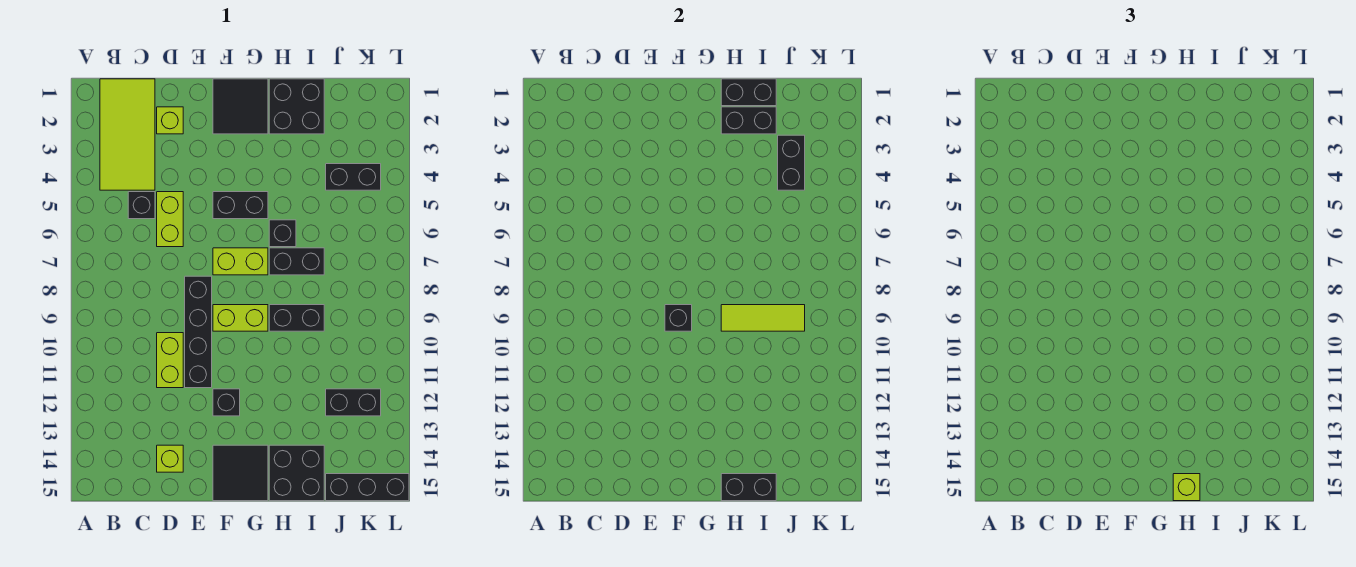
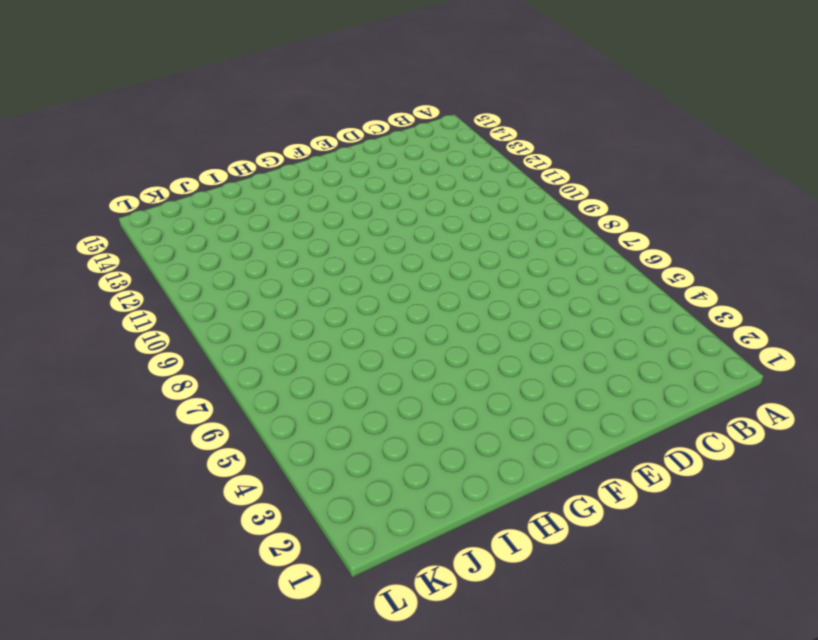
none -> lime tile B1:C4 level 1
none -> black brick C5 level 1
none -> lime brick D2 level 1

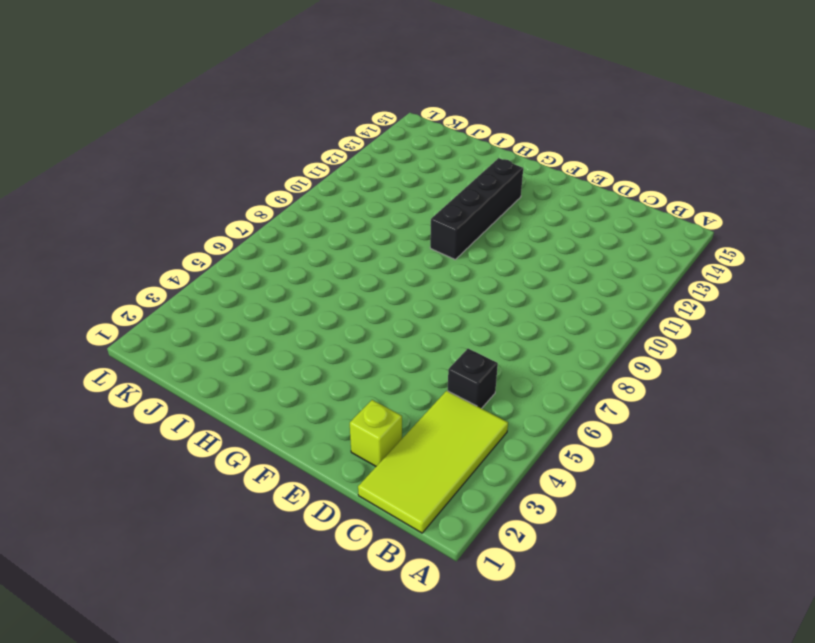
black brick G10:G13 level 1 -> black brick E8:E11 level 1
none -> lime brick D5:D6 level 1
none -> lime brick D10:D11 level 1
none -> lime brick D14 level 1

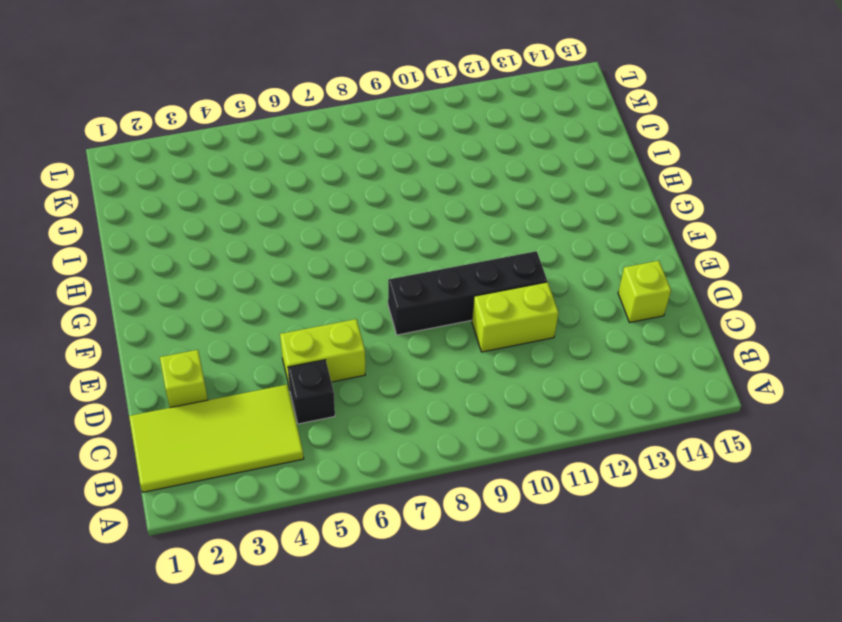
none -> black tile F1:G2 level 1
none -> black brick F5:G5 level 1
none -> lime brick F7:G7 level 1

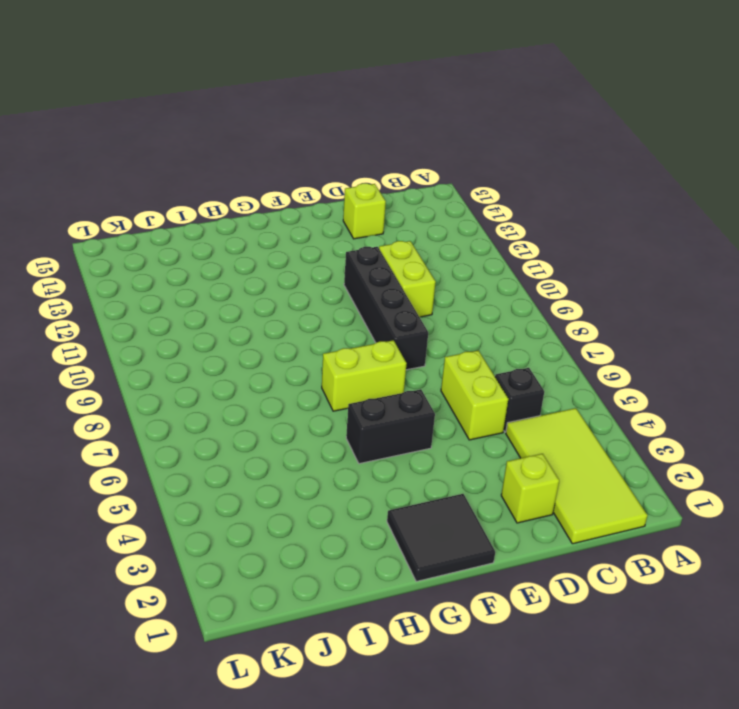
none -> lime brick F9:G9 level 1
none -> black brick F12 level 1
none -> black tile F14:G15 level 1

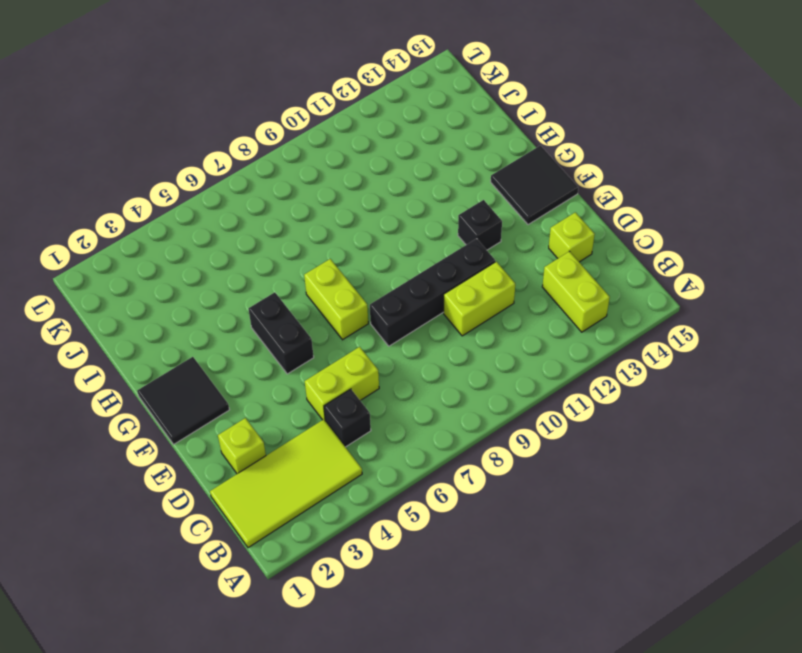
lime brick B13:C13 level 1 -> lime brick F9:G9 level 1
none -> black brick H1:I2 level 1
none -> black brick H6 level 1
none -> black brick H7:I7 level 1

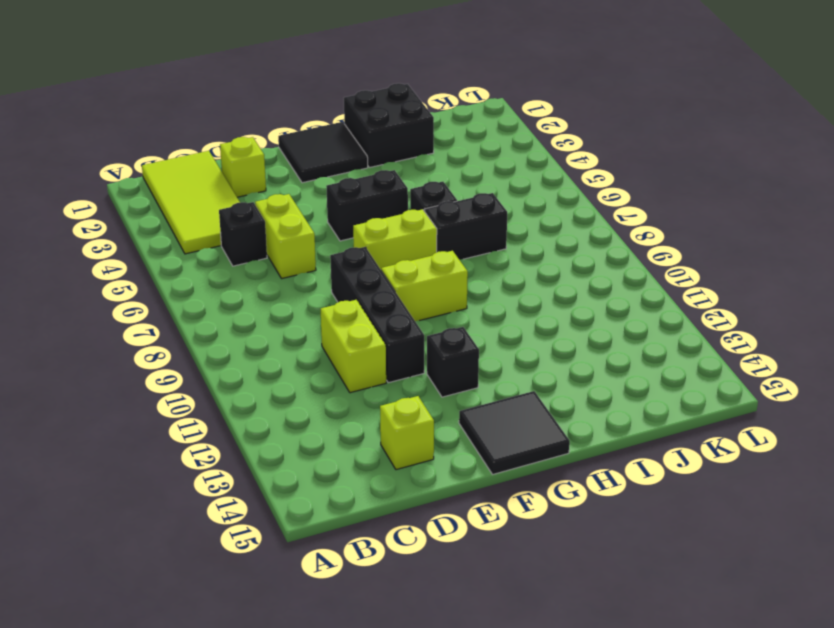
none -> black brick H9:I9 level 1
none -> black brick H14:I15 level 1
none -> black brick J4:K4 level 1

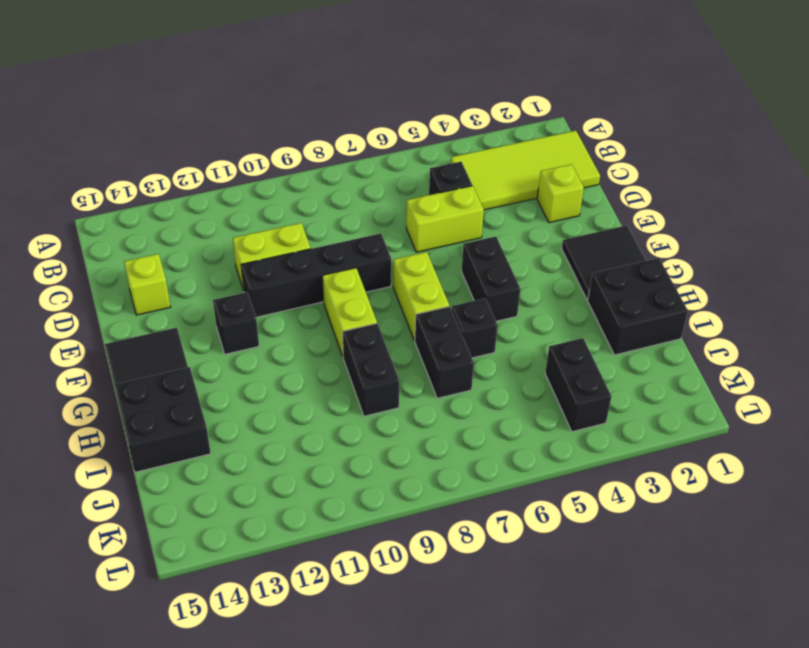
none -> black brick J12:K12 level 1
none -> black brick J15:L15 level 1
none -> black brick F9 level 2

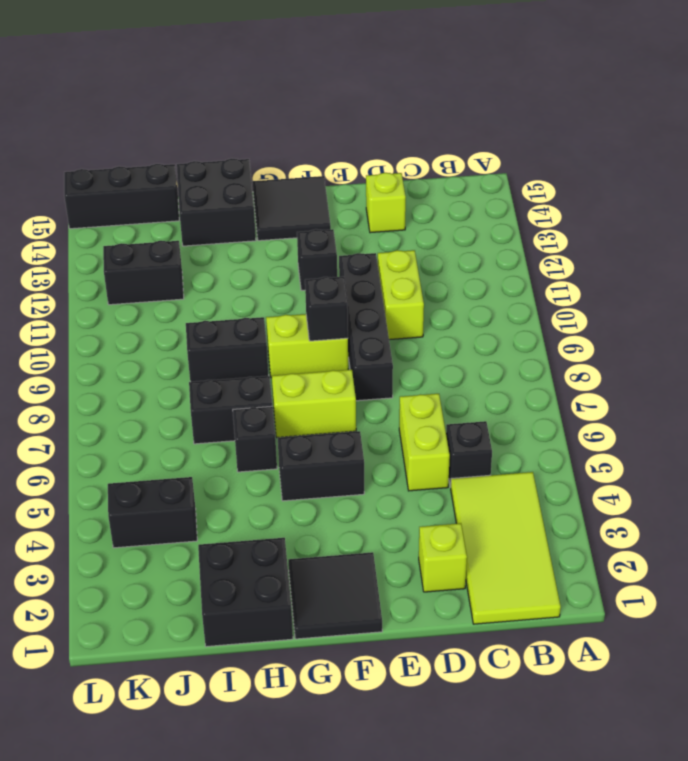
none -> black brick H1:I1 level 2
none -> black brick H2:I2 level 2
none -> lime tile H9:J9 level 2

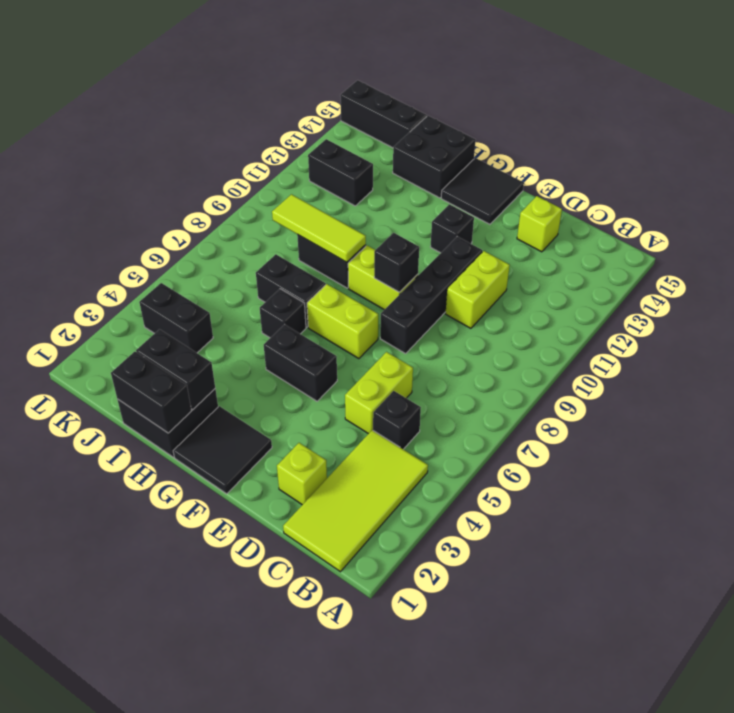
none -> black brick H15:I15 level 2
none -> black brick J3:J4 level 2
none -> lime brick H15 level 3

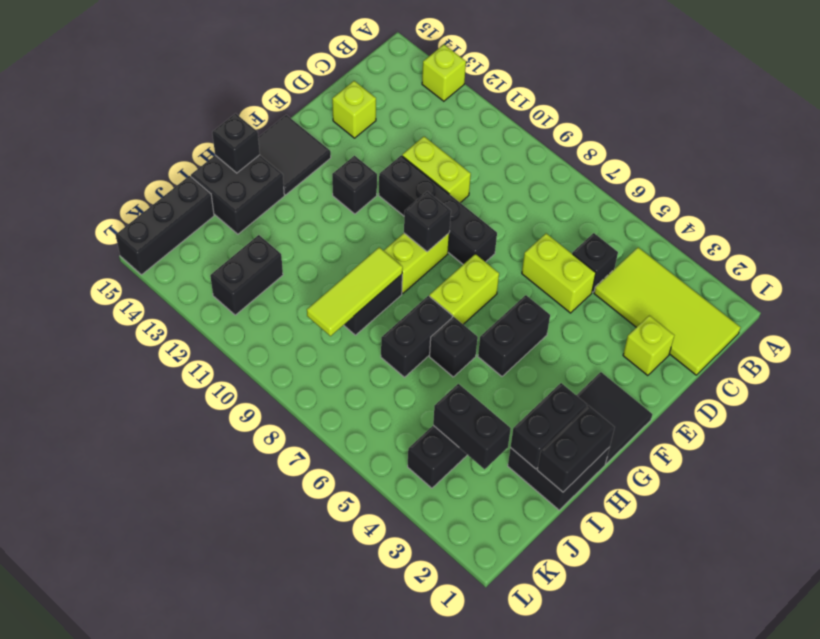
lime brick A13 level 1 -> lime brick H15 level 3
black brick H15 level 2 -> black brick H15:I15 level 2

